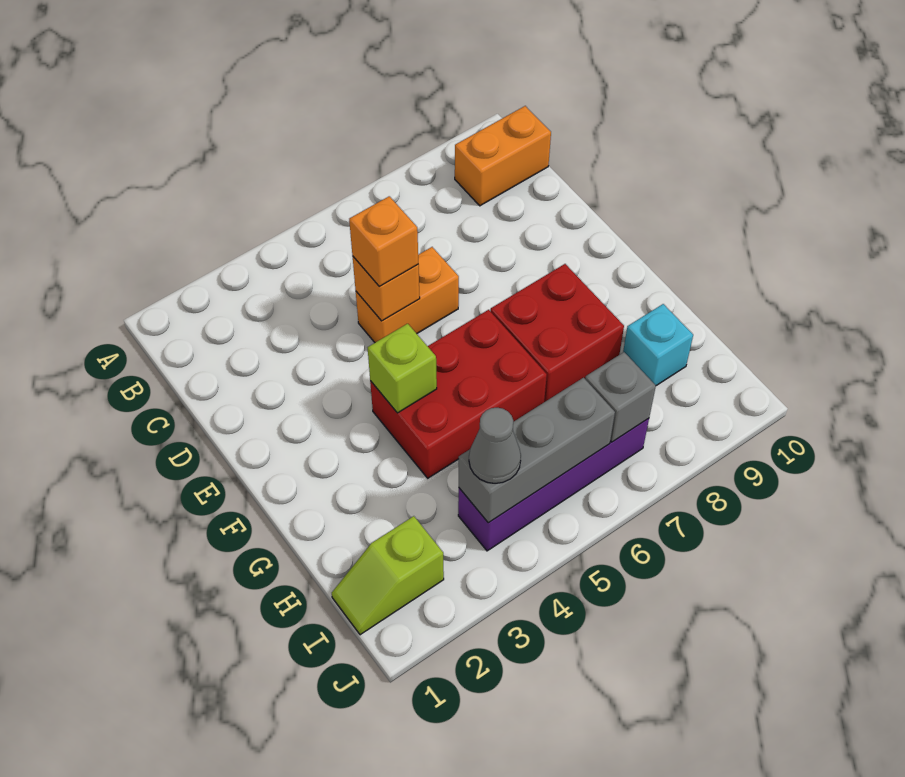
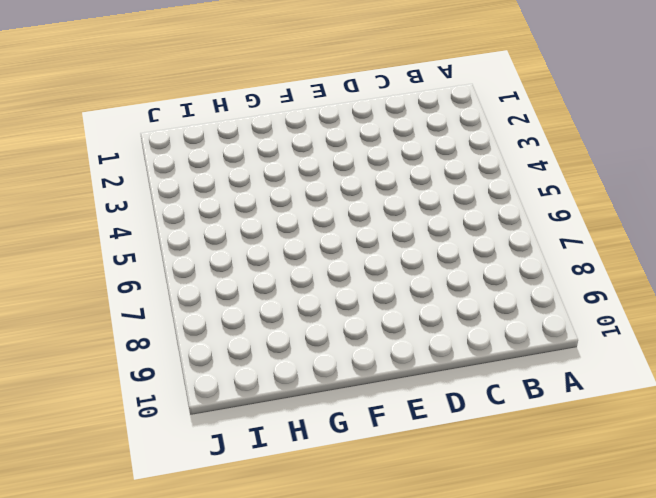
none -> orange brick B9:B10 level 1
none -> orange brick D5:D6 level 1
none -> red brick F4:G6 level 1

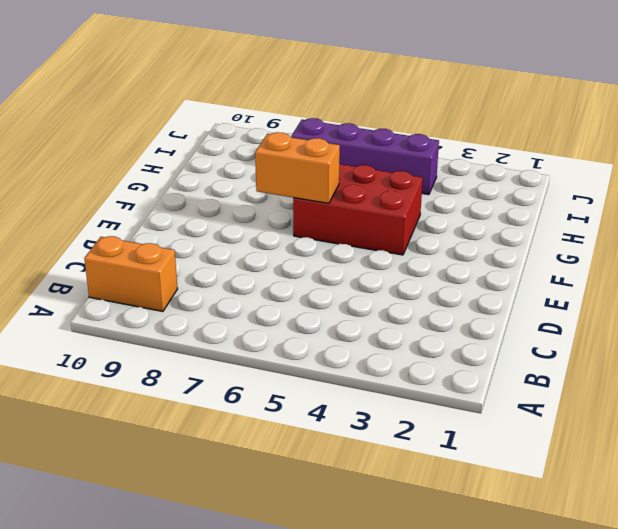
orange brick F6:F7 level 2 -> orange brick D5:D6 level 1
none -> red brick F7:G8 level 1
none -> cyan brick H9 level 1
none -> lime slope I1:I2 level 1 top 2

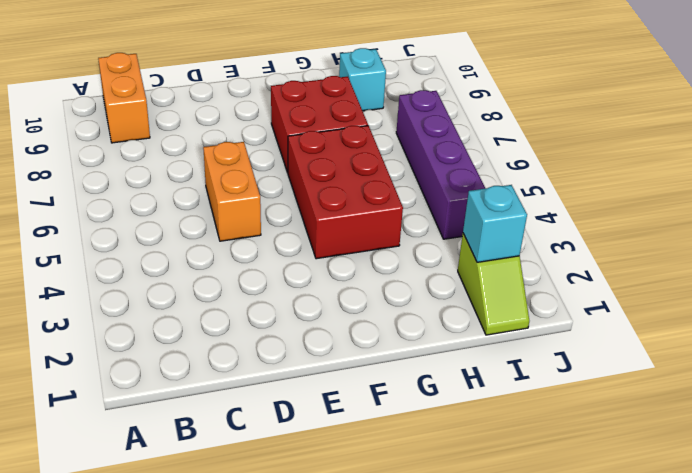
cyan brick I2 level 2 -> none
none -> orange brick D5 level 2
none -> lime brick F4 level 2
none -> grey brick I4:I6 level 2

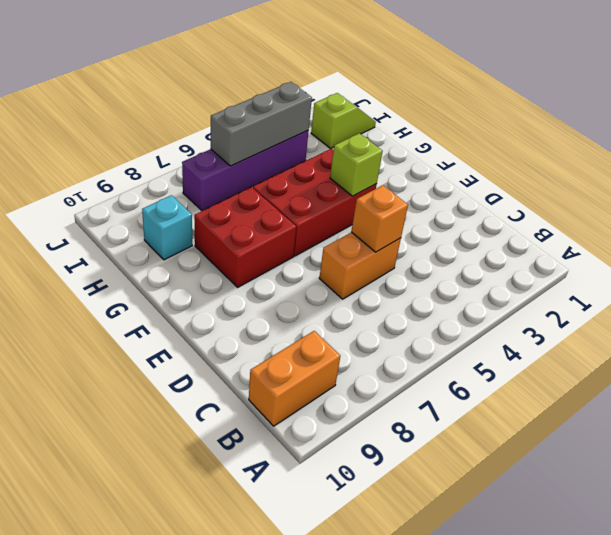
none -> grey brick I7 level 2
none -> orange brick D5 level 3
none -> grey cone I4 level 3

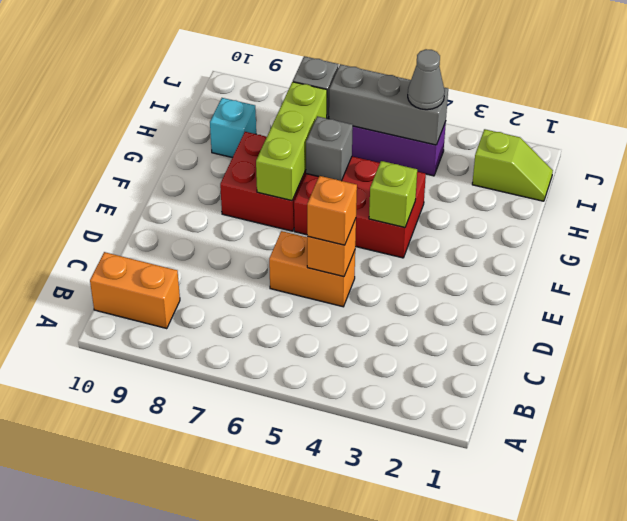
lime brick F7:H7 level 2 -> none
grey brick G6 level 2 -> none

